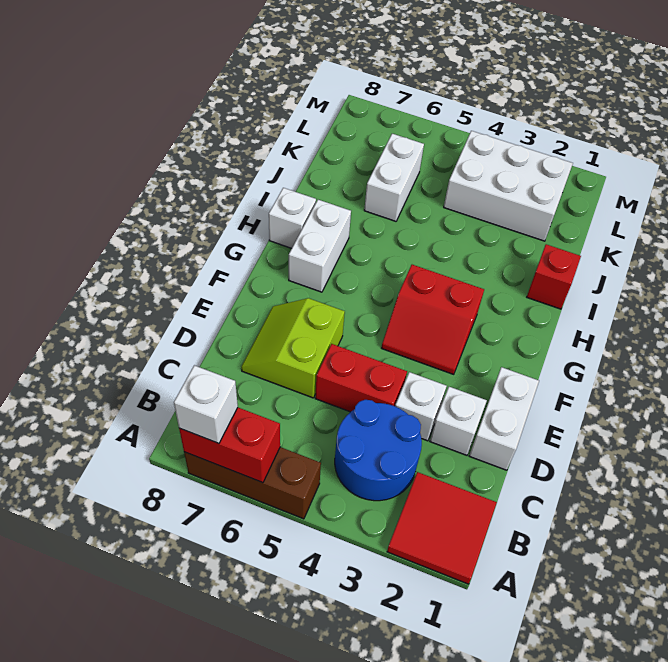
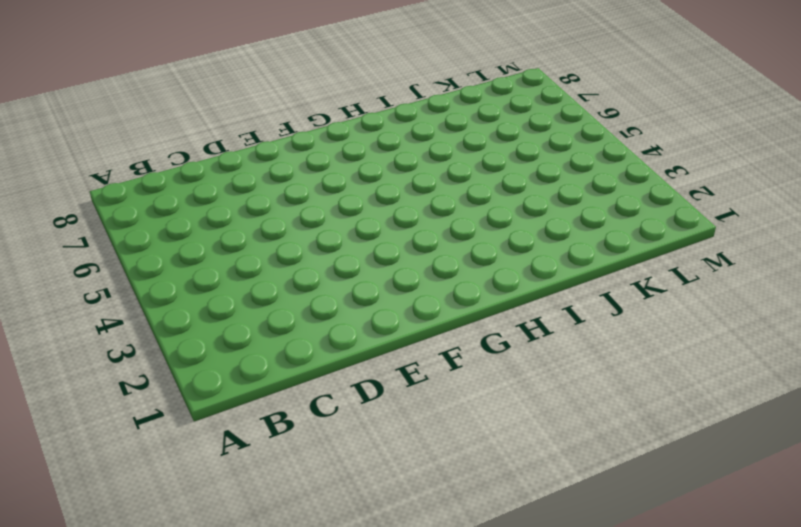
none -> red tile A1:B2 level 1
none -> brown brick A5:A7 level 1
none -> blue round brick B3:C4 level 1

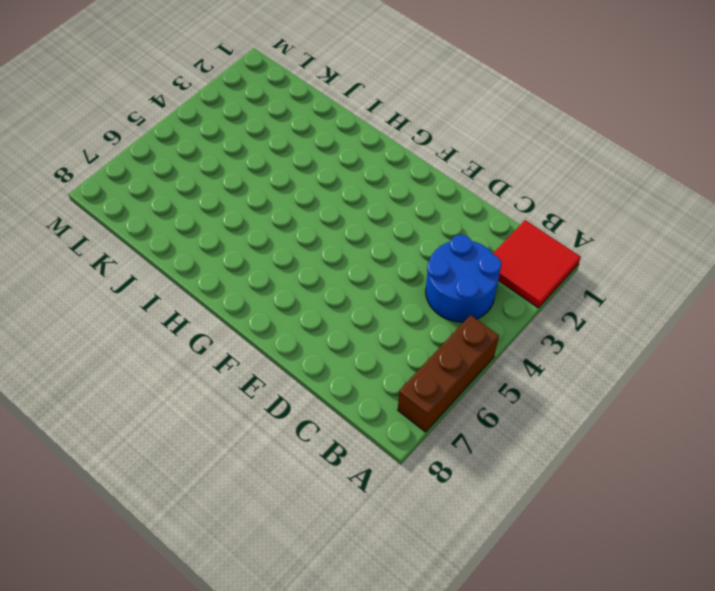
none -> white brick D1:E1 level 1
none -> white brick D2 level 1
none -> white brick D3 level 1

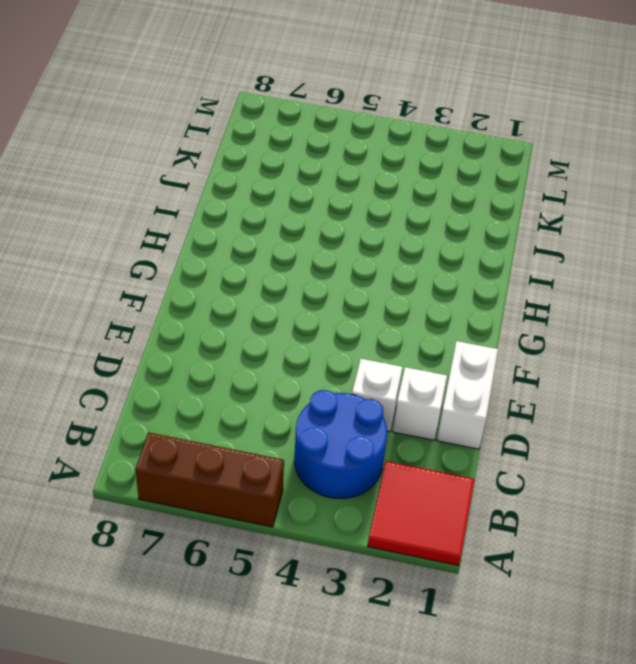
none -> red brick D4:D5 level 1
none -> lime slope D6:E7 level 1 top 6
none -> red slope F3:G4 level 1 top G

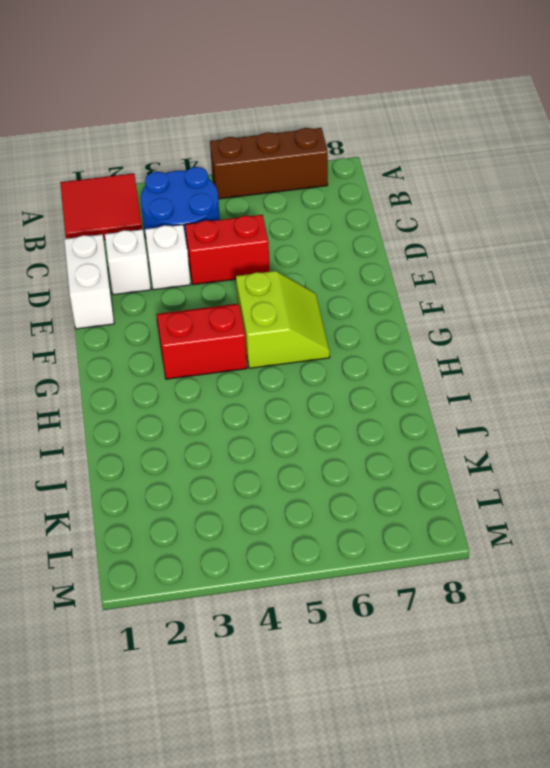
lime slope F5:G6 level 1 top 5 -> lime slope D6:E7 level 1 top 6
none -> white brick G7:H7 level 1
none -> white brick H8 level 1
none -> red brick I1 level 1

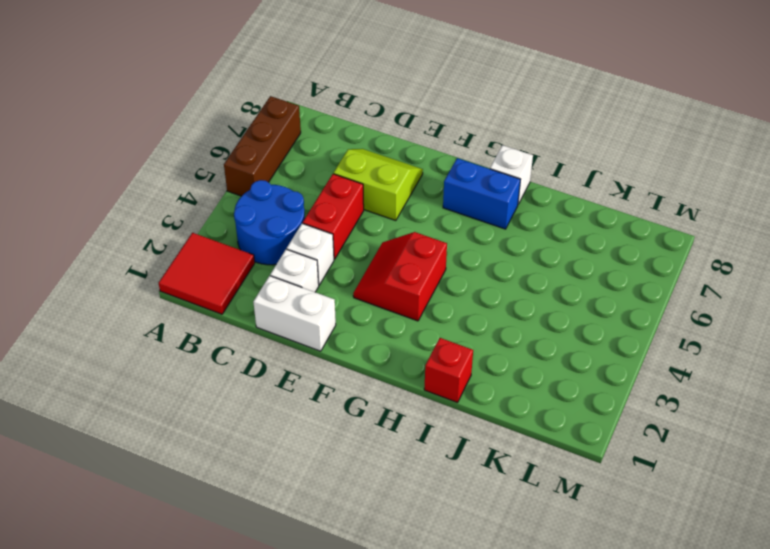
blue brick G7:H7 level 1 -> white brick G7:H7 level 1
none -> white brick J6:K6 level 1
none -> white brick K2:L4 level 1
none -> red brick A6:A7 level 2

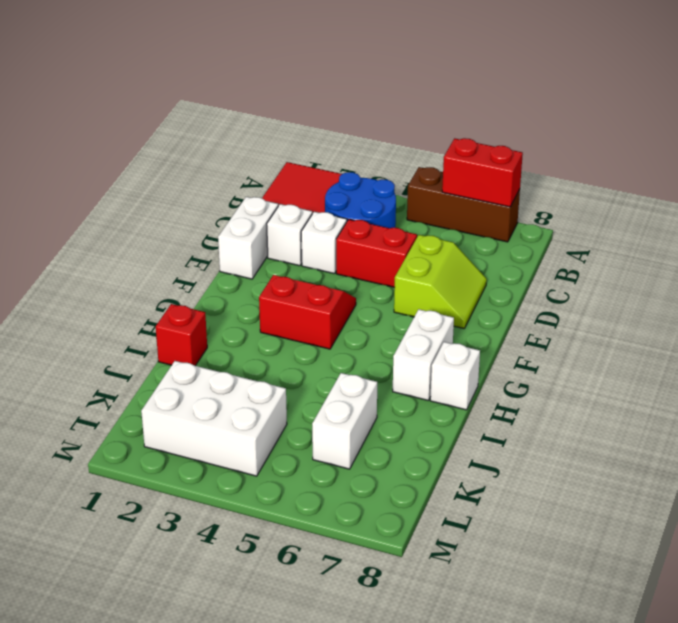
none -> white brick A7 level 3

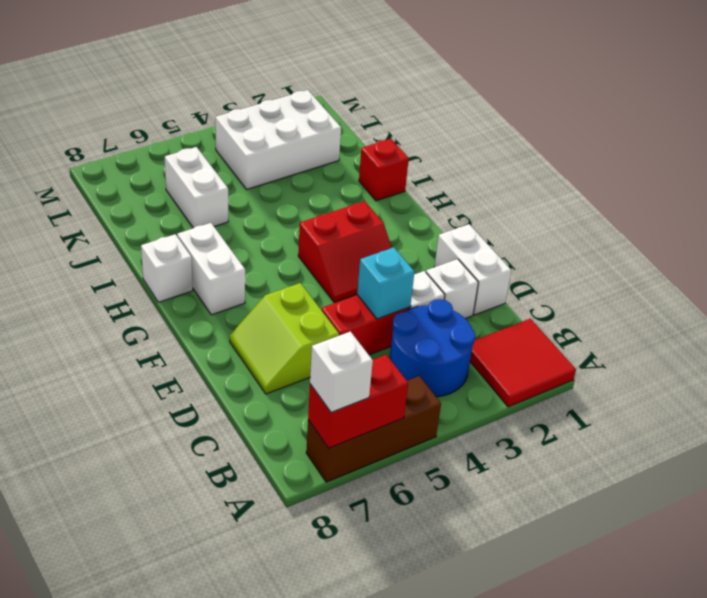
cyan brick D4 level 2 -> none

